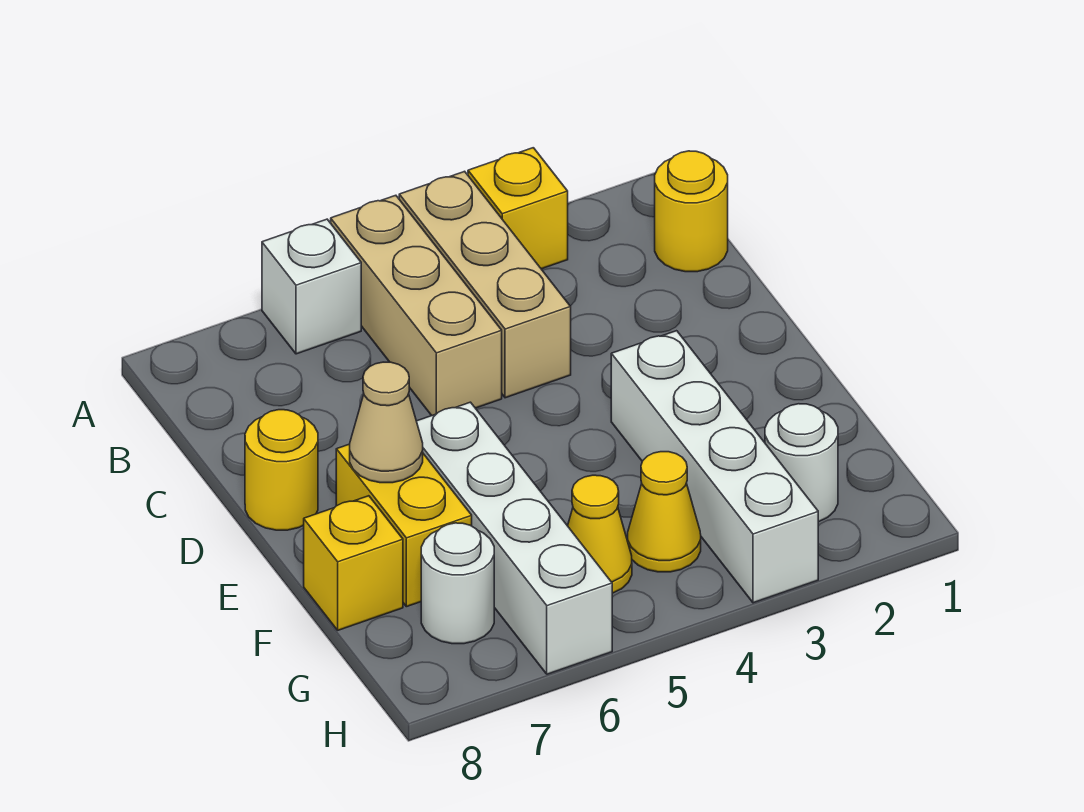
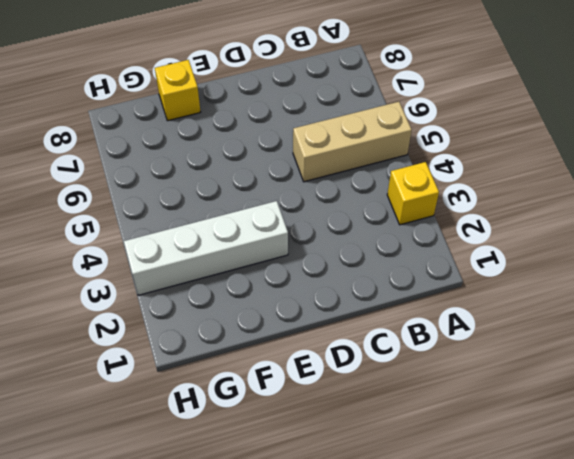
none -> tan brick A4:C4 level 1
none -> white brick A6 level 1
none -> yellow round brick B1 level 1

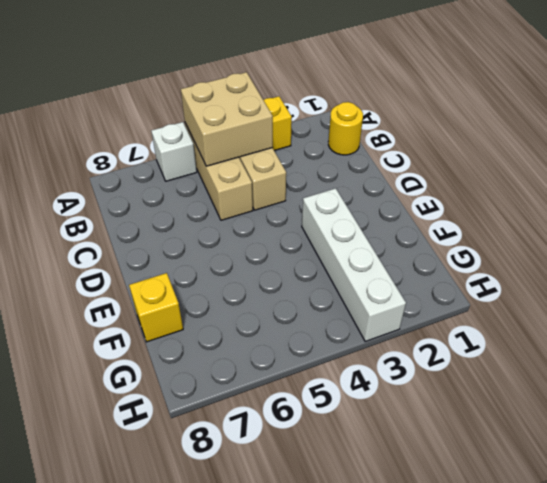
tan brick A4:B5 level 2 -> none
none -> yellow round brick D8 level 1
none -> white brick E6:H6 level 1
none -> yellow brick E7:F7 level 1

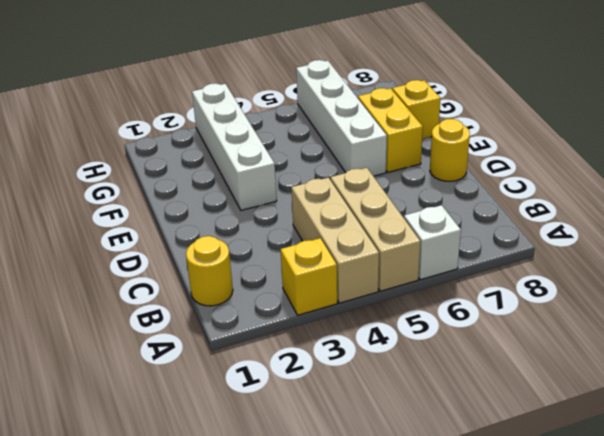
none -> white round brick G2 level 1
none -> yellow cone G4 level 1
none -> yellow cone G5 level 1

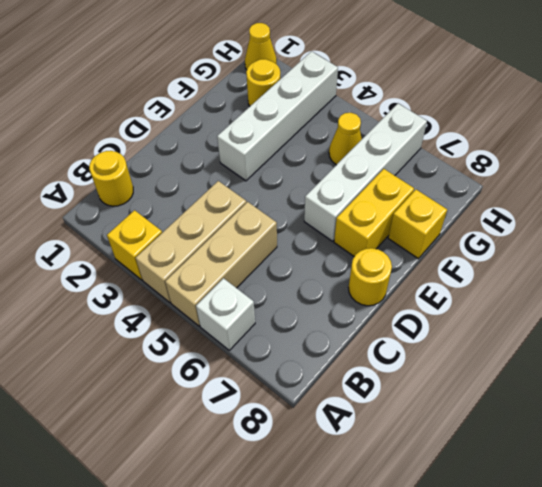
yellow round brick G2 level 1 -> white round brick G2 level 1
yellow cone H1 level 1 -> yellow cone G4 level 1
none -> white round brick G7 level 1
none -> tan cone E7 level 2

